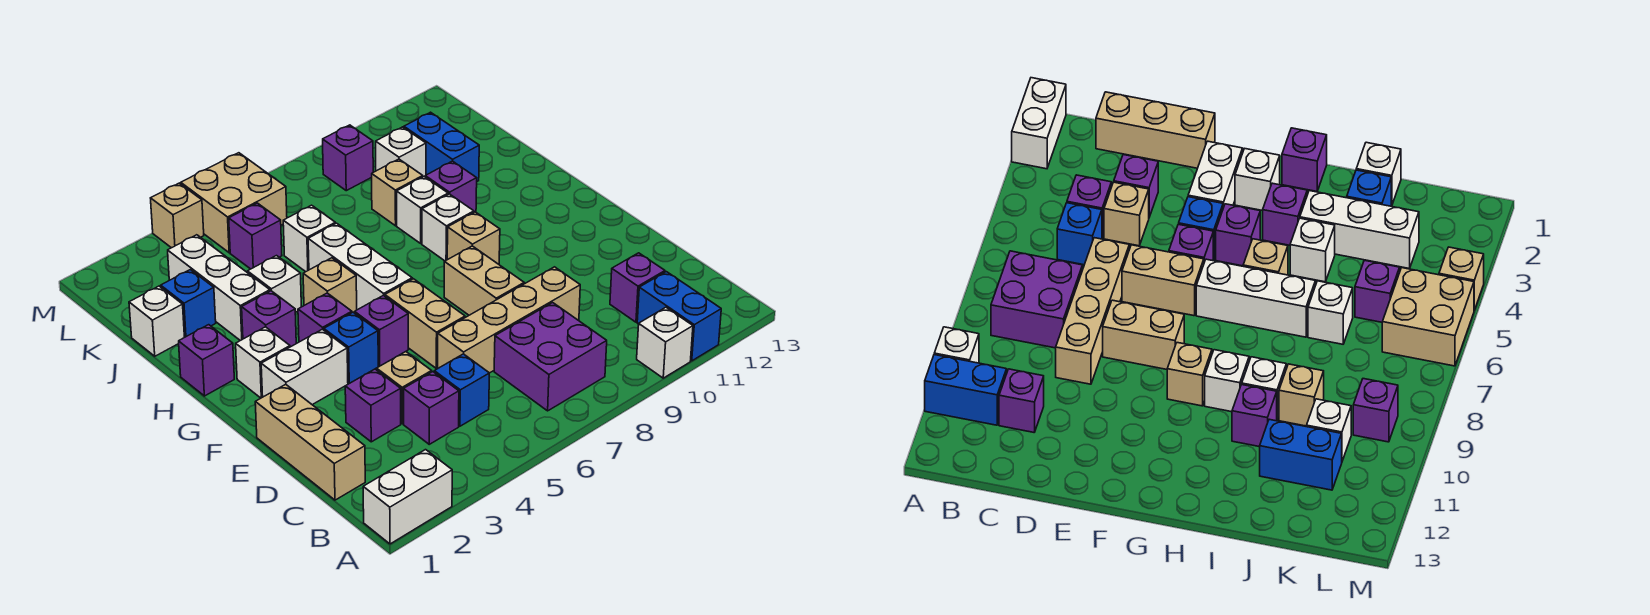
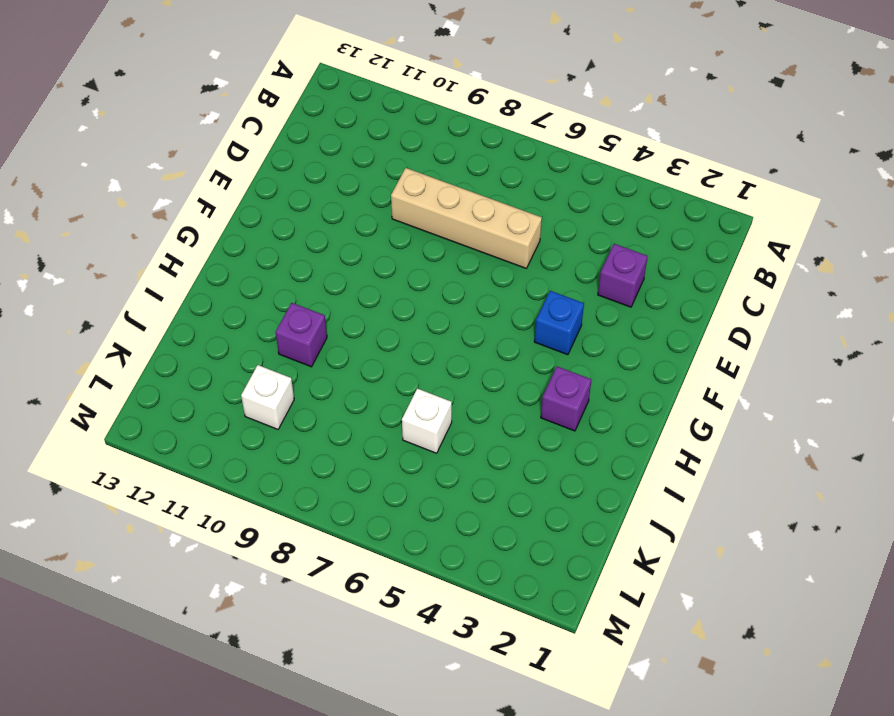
none -> white brick A1:A2 level 1
none -> white brick A10 level 1
none -> blue brick A11:B11 level 1
none -> purple brick B7:C8 level 1

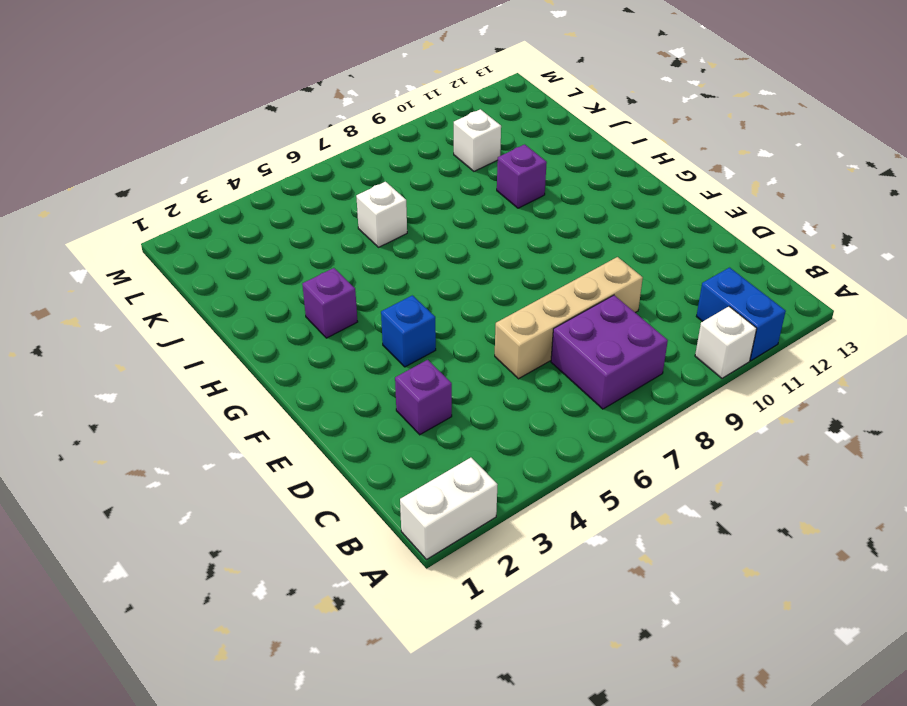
none -> tan brick C1:E1 level 1
none -> purple brick C4 level 1
none -> blue brick C5 level 1
none -> purple brick C11 level 1

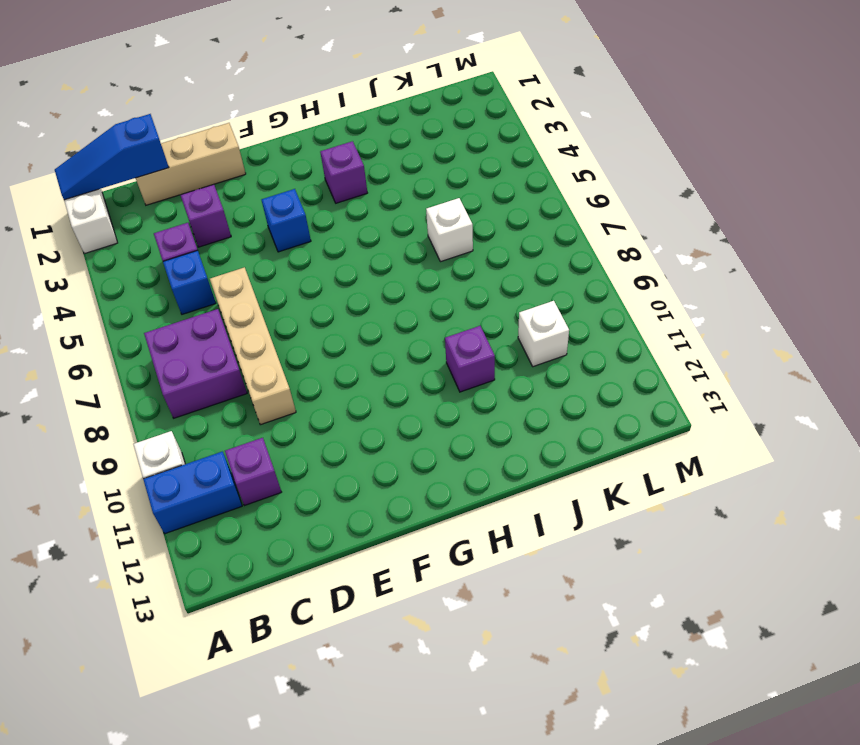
blue slope A1:C1 level 2 top C -> none
none -> tan brick D4 level 1
none -> tan brick E6:F6 level 1
none -> tan brick E8:F8 level 1
none -> white brick F2:F3 level 1

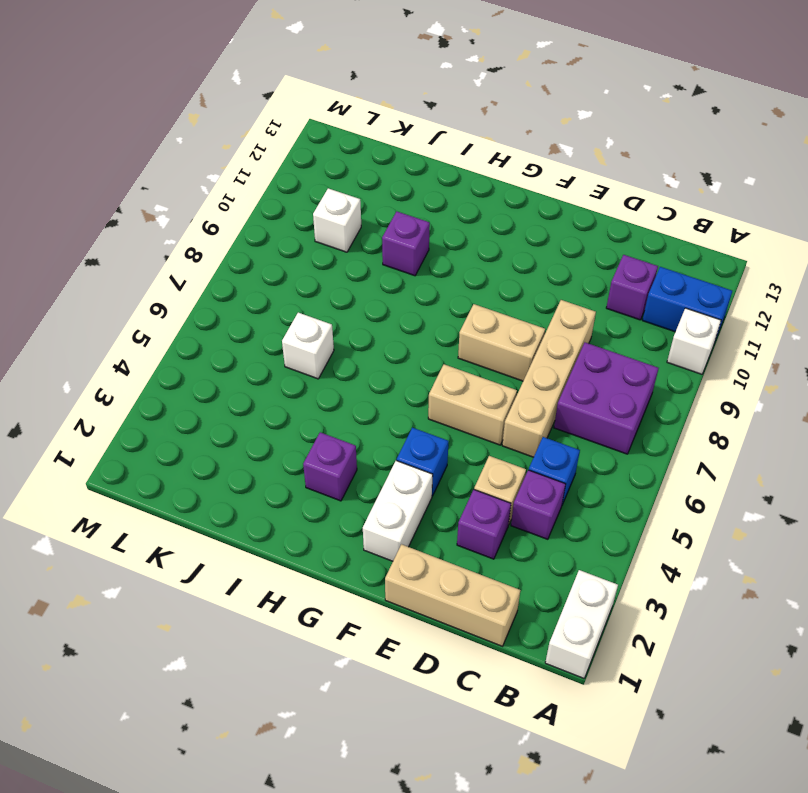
none -> purple brick F5 level 1
none -> white brick G2 level 1
none -> purple brick G4 level 1
none -> white brick G6:I6 level 1

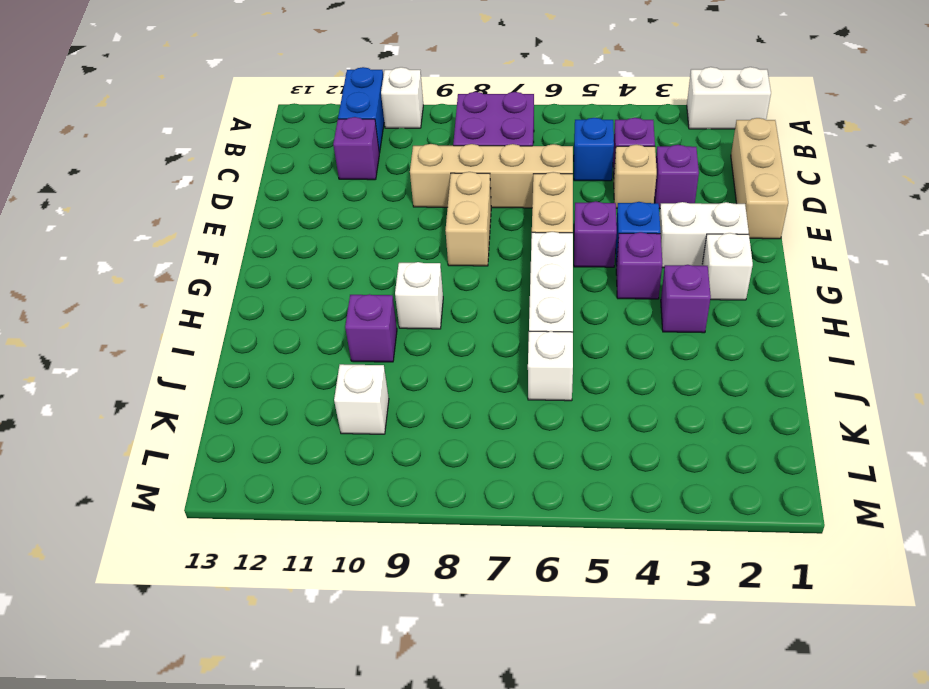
none -> tan brick G9 level 1
none -> purple brick H1 level 1
none -> tan brick H5 level 1
none -> white brick I3:K3 level 1

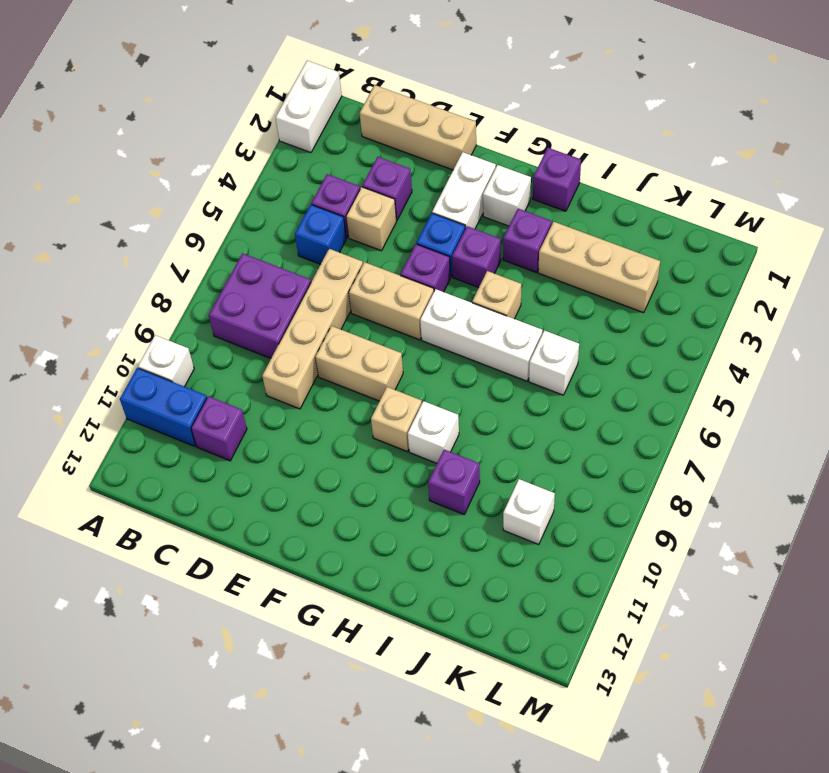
tan brick I3:K3 level 1 -> white brick I3:K3 level 1
none -> white brick I4 level 1
none -> white brick I9 level 1
none -> white brick J1 level 1
none -> blue brick J2 level 1

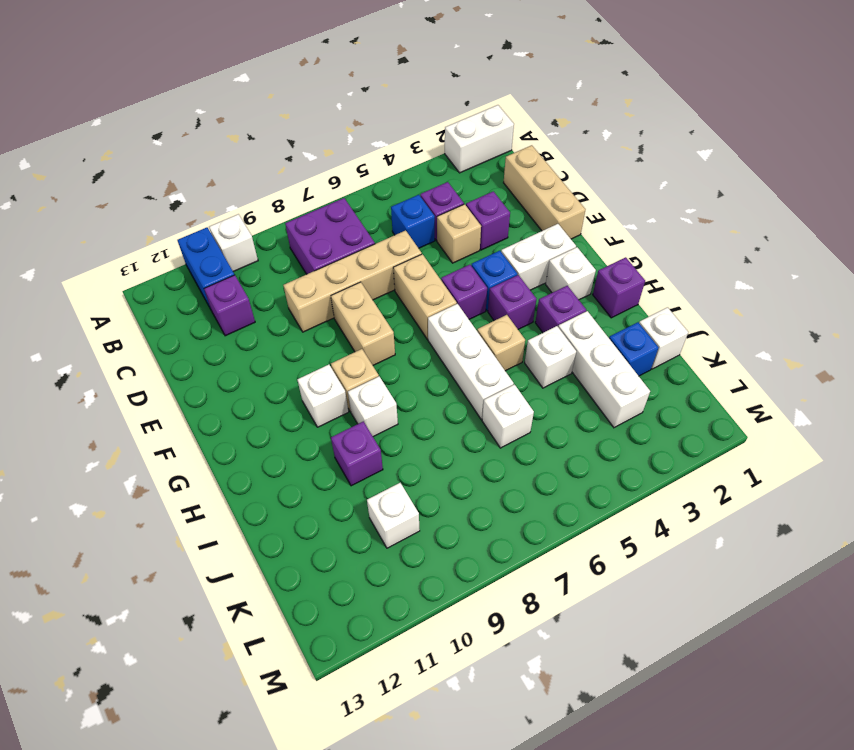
white brick G10 level 1 -> white brick I9 level 1
none -> tan brick J9 level 1
none -> blue brick J11:K11 level 1
none -> purple brick K5 level 1
none -> tan brick L5:M6 level 1

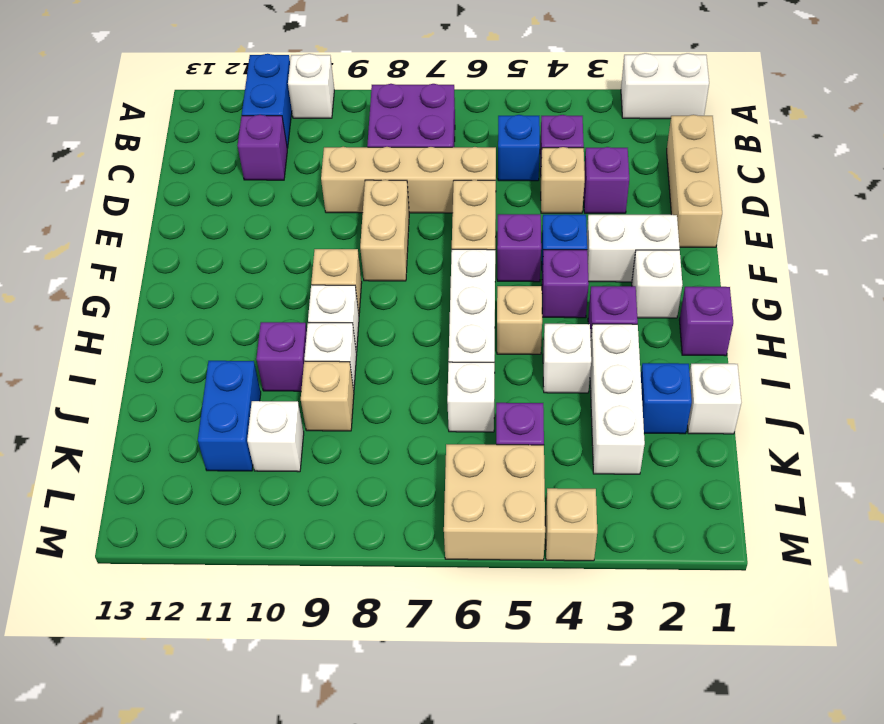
none -> purple brick L9 level 1

